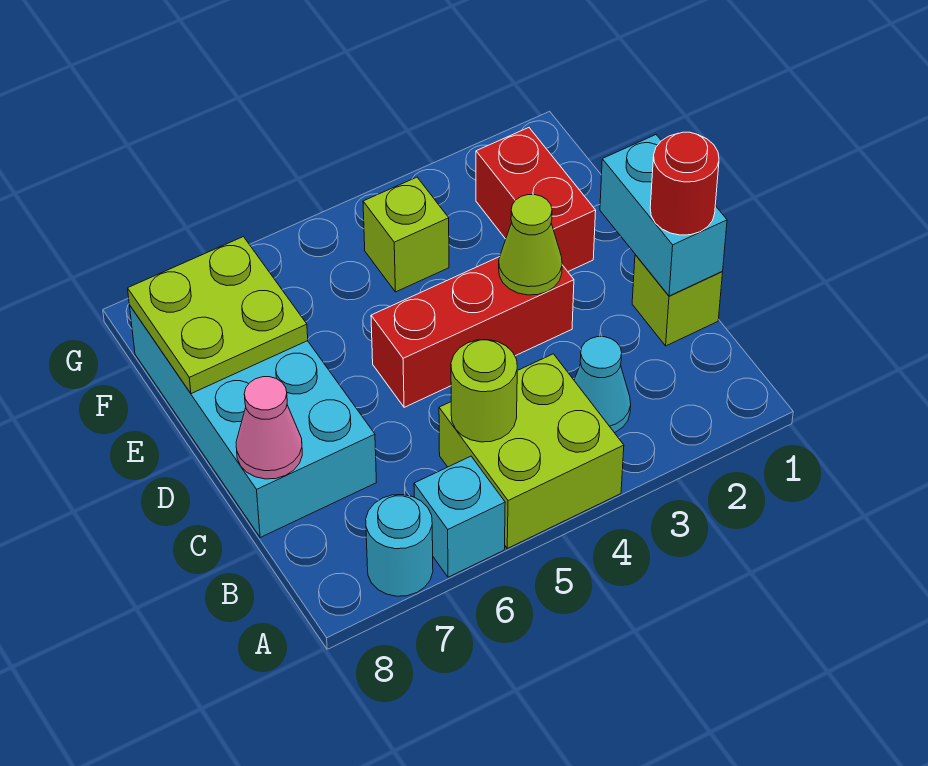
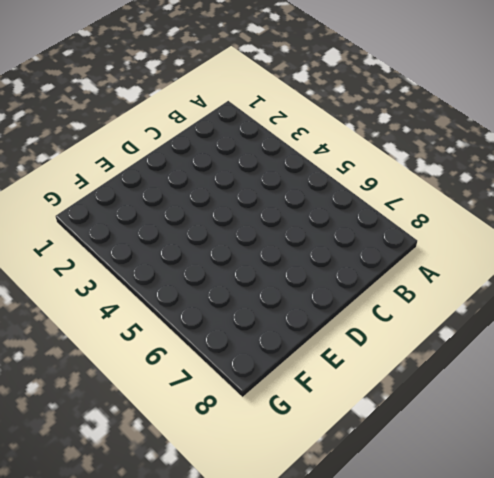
none -> lime brick A4:B5 level 1
none -> cyan brick A6 level 1
none -> cyan round brick A7 level 1

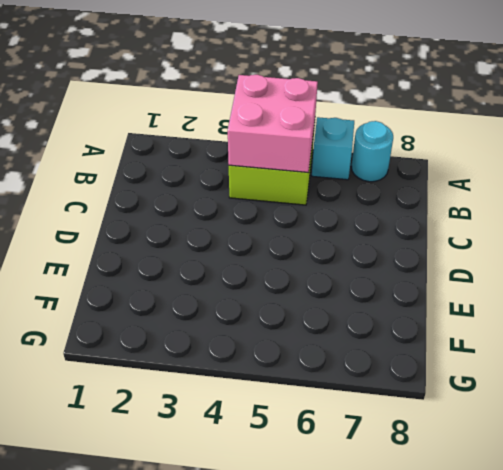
pink brick A4:B5 level 2 -> lime round brick B5 level 2
none -> cyan cone B3 level 1
none -> lime brick C1 level 1
none -> cyan brick C7:F8 level 1

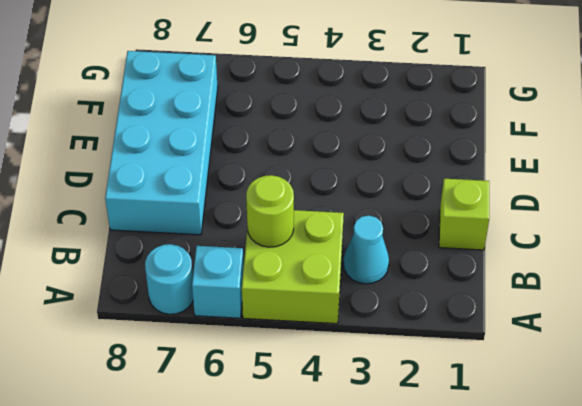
none -> red brick D3:D5 level 1
none -> red brick E2:F2 level 1
none -> lime brick F4 level 1

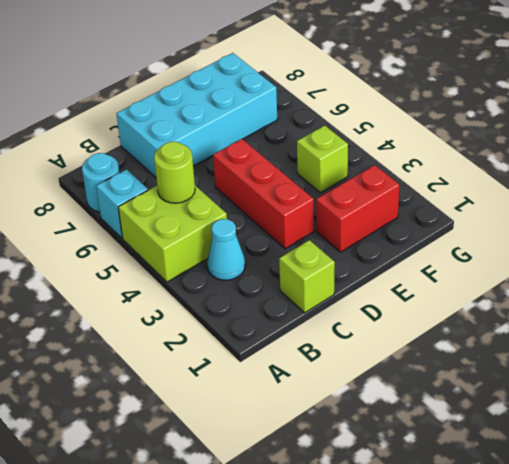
none -> cyan brick C1:D1 level 2
none -> pink cone C8 level 2
none -> lime cone D3 level 2

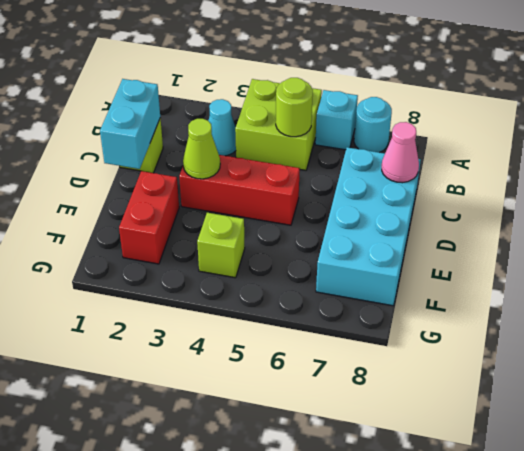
none -> lime plate E7:F8 level 2
none -> red round brick C1 level 3

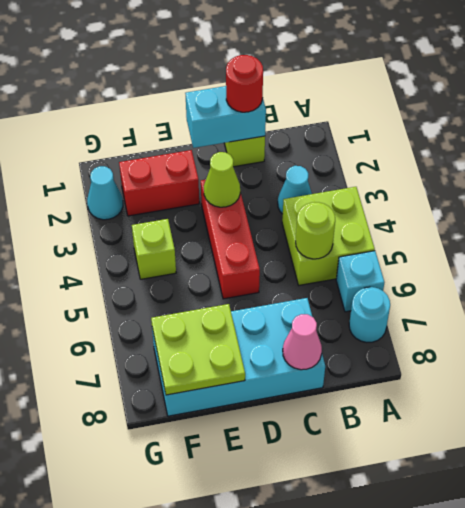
cyan cone G2 level 1 -> none

